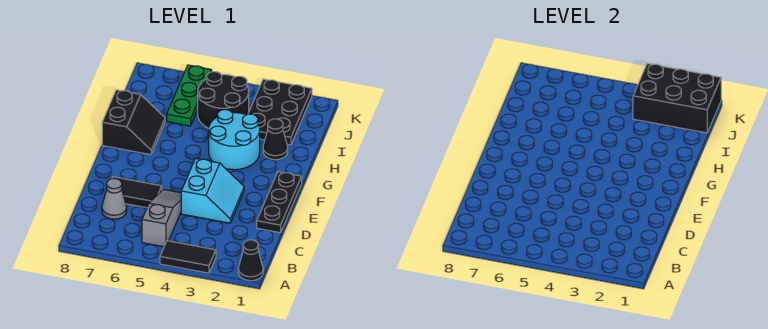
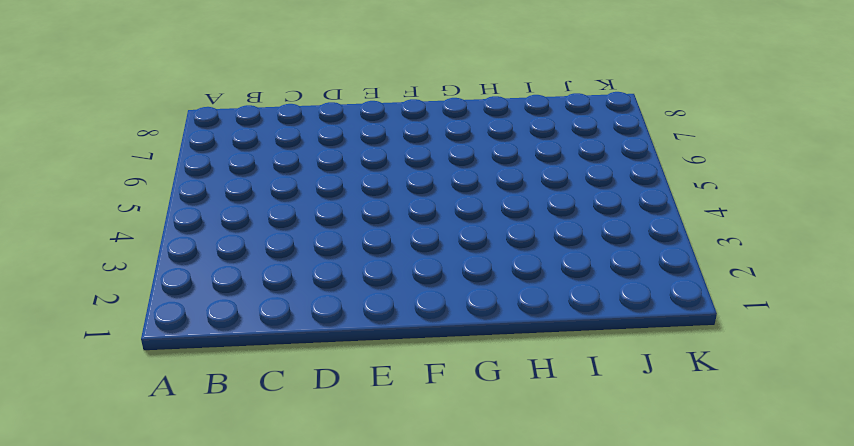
none -> black cone A1 level 1
none -> black tile A3:A4 level 1
none -> grey slope B5:D5 level 1 top B

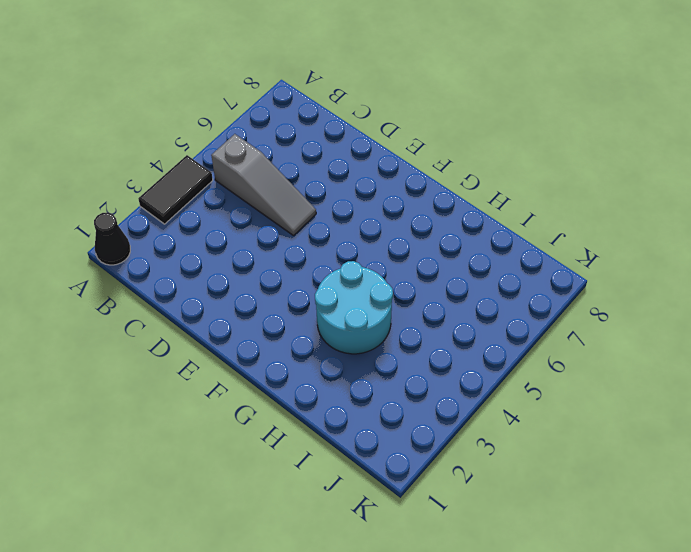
none -> grey cone C7 level 1
none -> black plate D1:F1 level 1
none -> cyan slope D3:E4 level 1 top 4

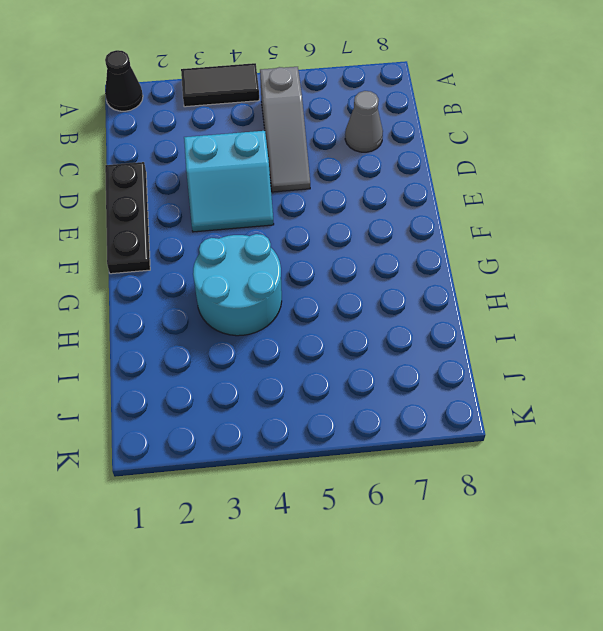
cyan slope D3:E4 level 1 top D -> cyan slope D3:E4 level 1 top 4
none -> black tile D6:D7 level 1
none -> black slope G7:H8 level 1 top 8
none -> black cone H2 level 1

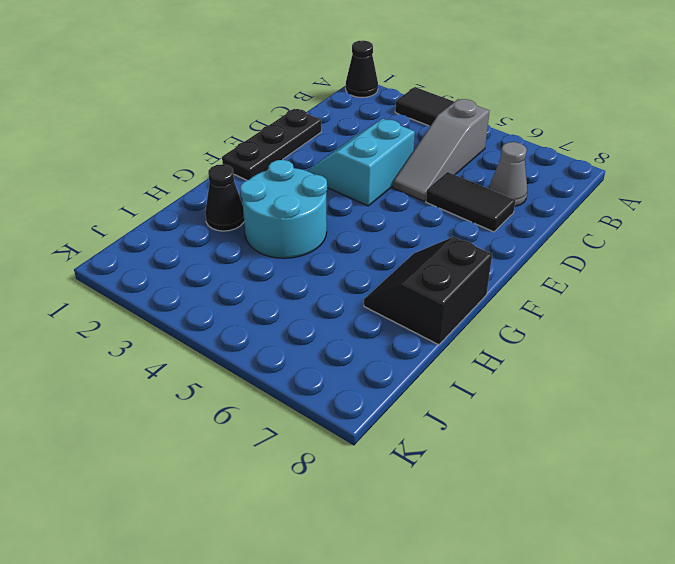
none -> black plate I2:K3 level 1
none -> black round brick I4:J5 level 1
none -> green plate I6:K6 level 1

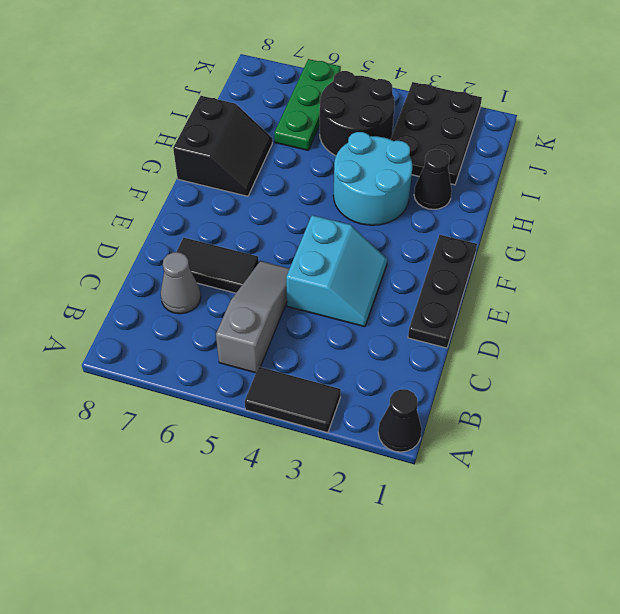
none -> black brick J1:K3 level 2

